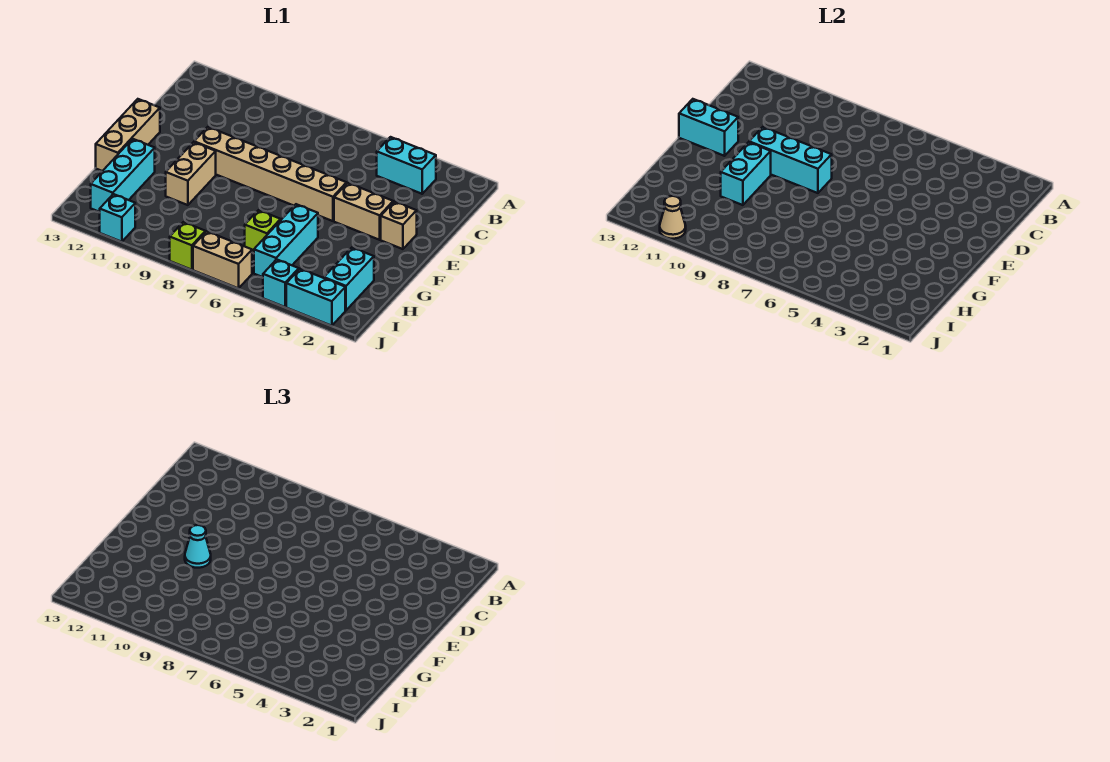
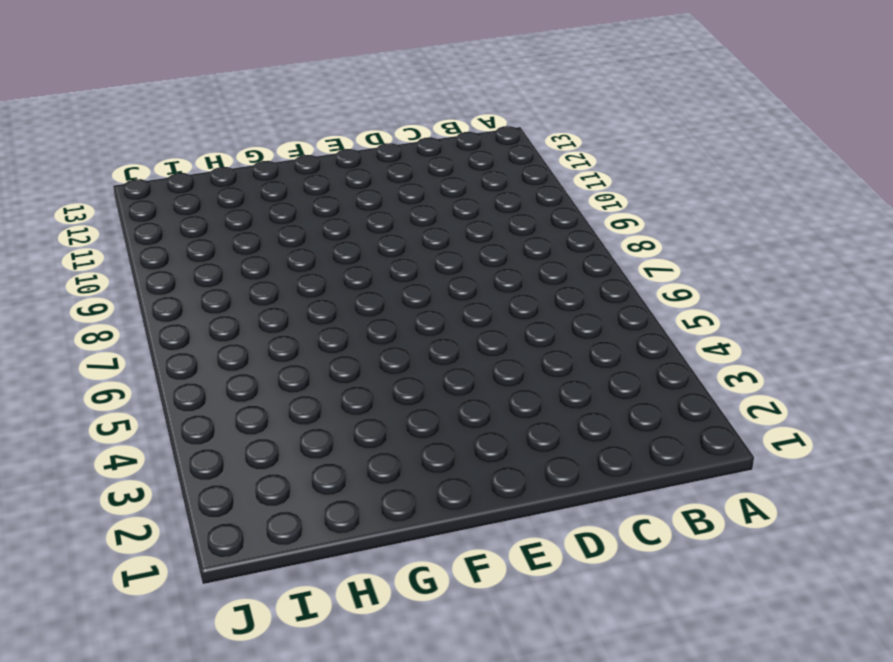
none -> cyan brick B3:B4 level 1
none -> tan brick E2 level 1
none -> tan brick E3:E4 level 1

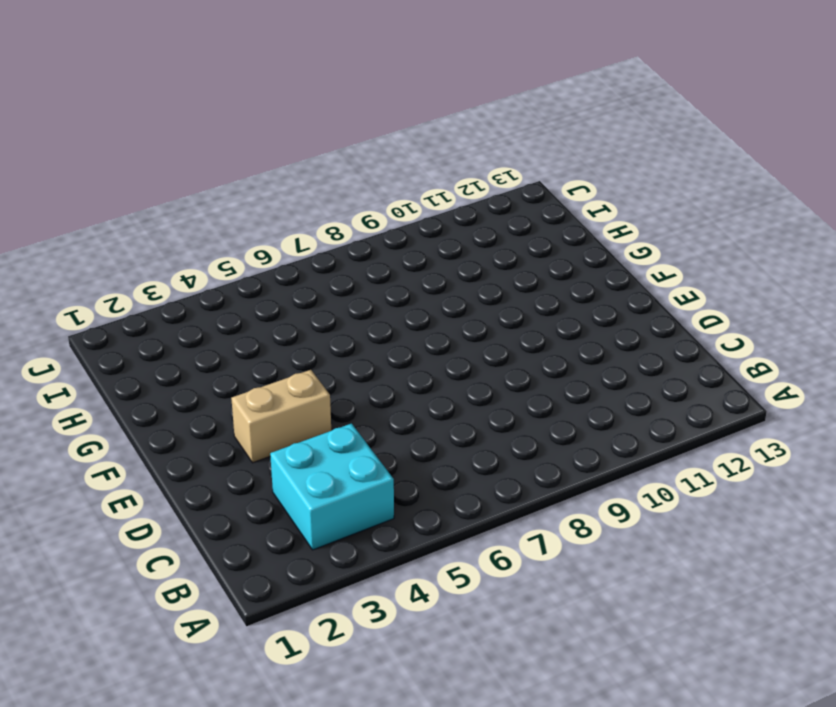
cyan brick B3:C4 level 1 -> cyan brick B3:B4 level 1
none -> tan brick E2 level 1
none -> tan brick E5:E10 level 1
none -> tan brick E13:G13 level 1

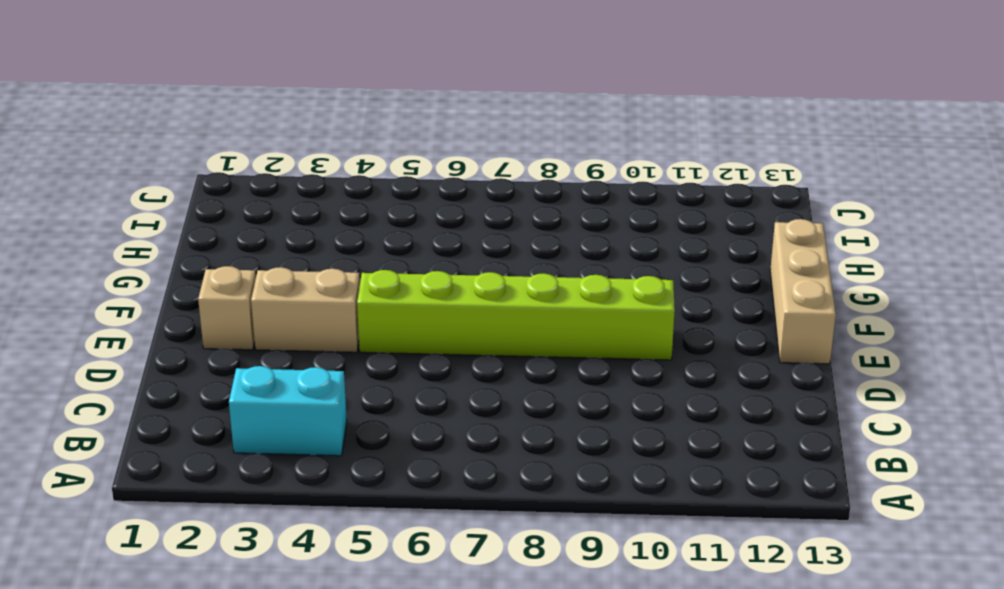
lime brick E5:E10 level 1 -> tan brick E5:E10 level 1
none -> tan brick F10:G10 level 1
none -> cyan brick G5:I5 level 1
none -> cyan brick G12:I12 level 1

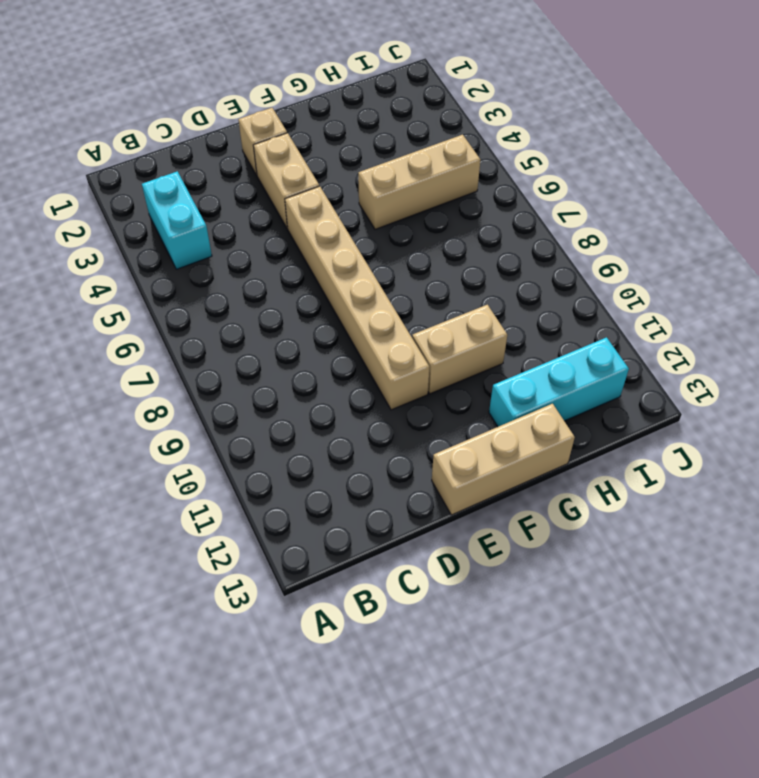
tan brick G5:I5 level 1 -> cyan brick G5:I5 level 1
none -> cyan brick H2:I2 level 1
none -> lime brick H6 level 1
none -> cyan brick J2:J3 level 1

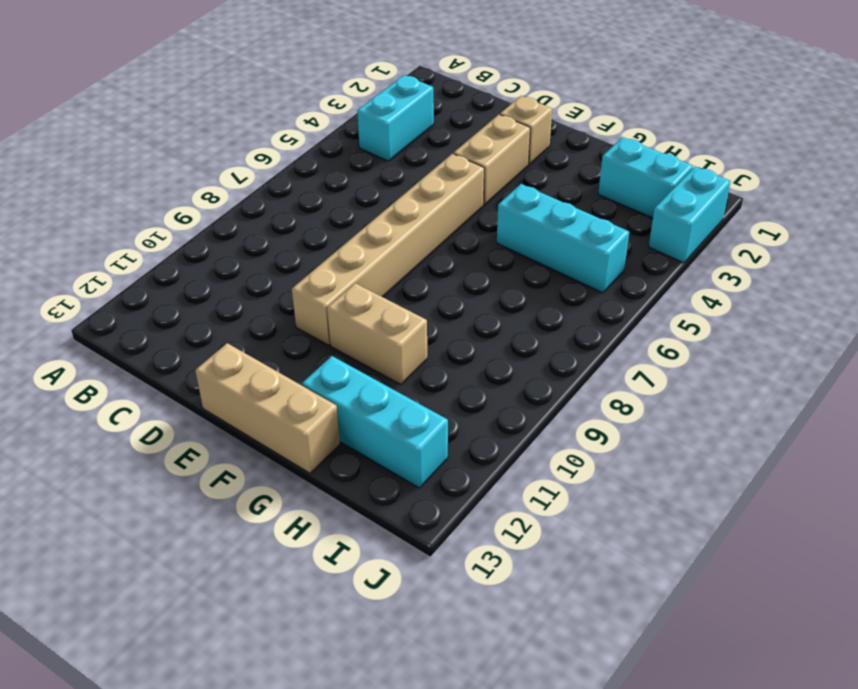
none -> lime brick H6 level 1
none -> cyan brick J4 level 1
none -> tan brick J6:J7 level 1

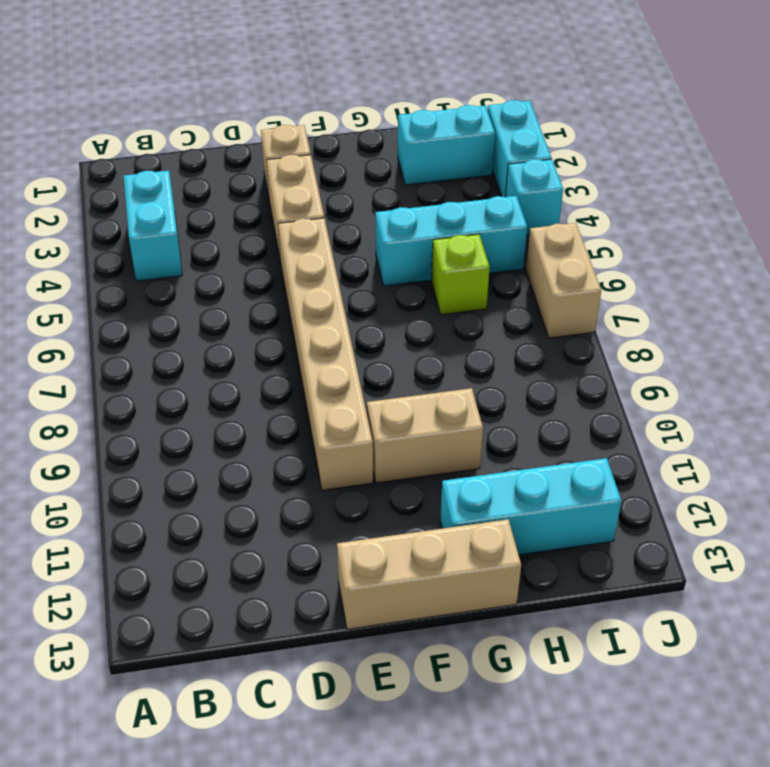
none -> lime brick J8 level 1
none -> cyan brick J11 level 1
none -> cyan brick E8:E10 level 2

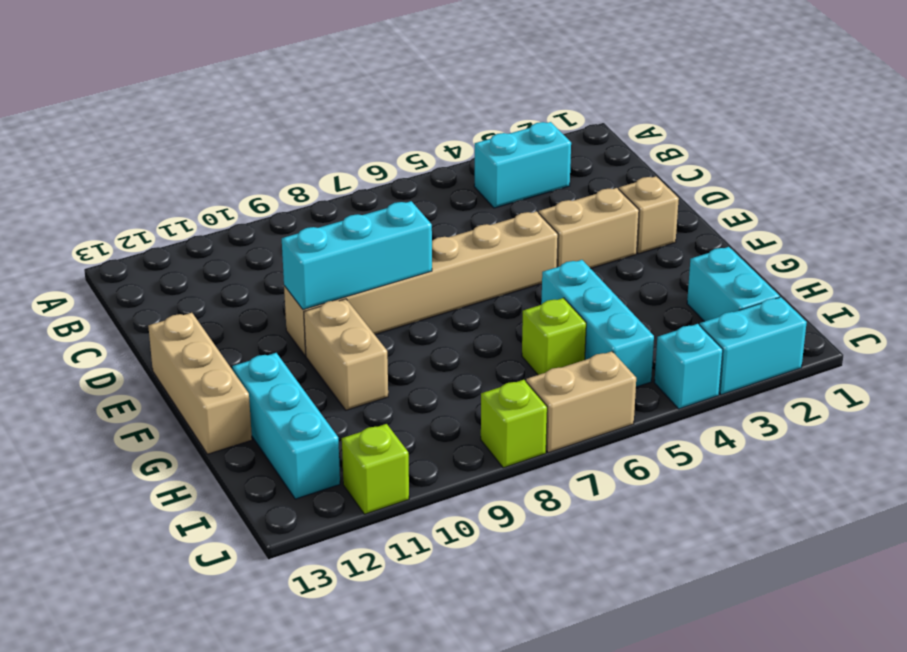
lime brick J11 level 1 -> cyan brick J11 level 1
none -> cyan brick E12:E13 level 2
none -> cyan brick F10:G10 level 2
none -> tan cone J11 level 2

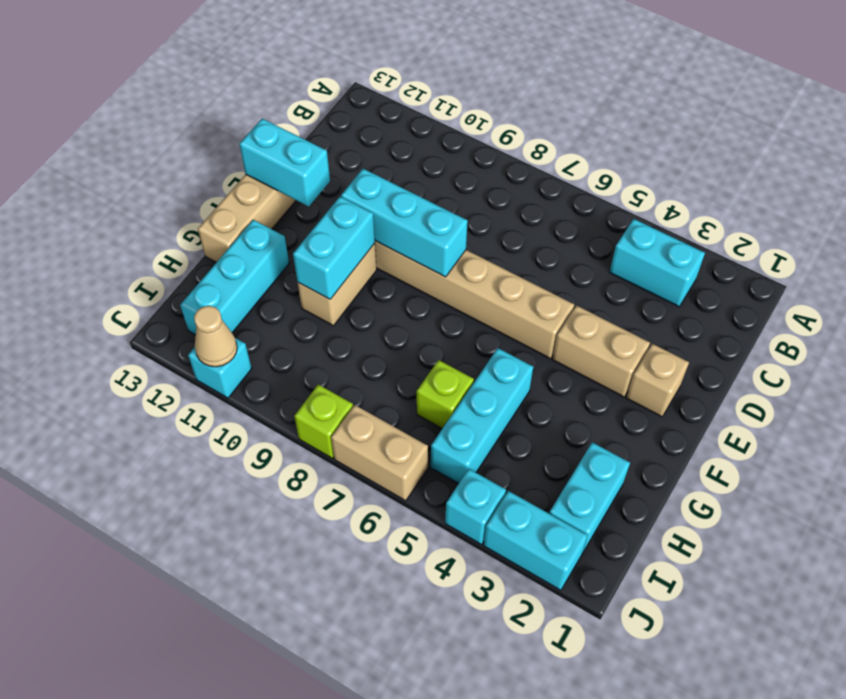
none -> cyan cone F10 level 3

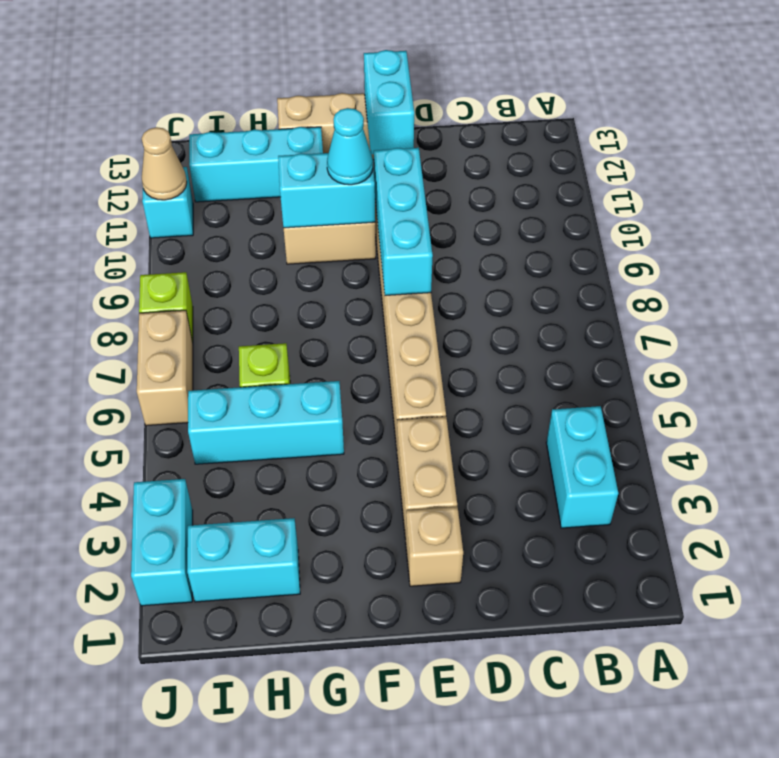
none -> cyan brick J4 level 1

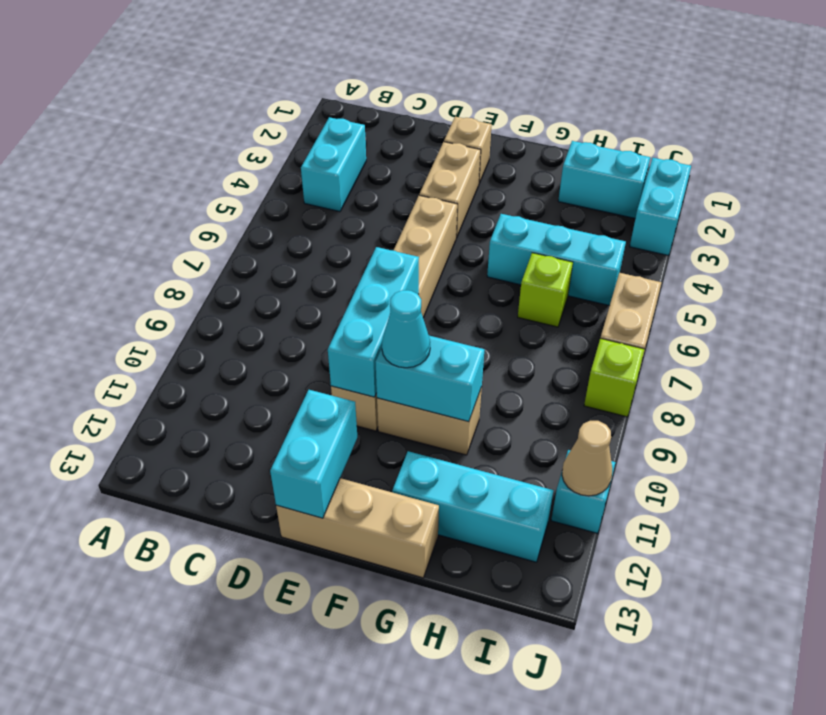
none -> cyan brick J4 level 1

